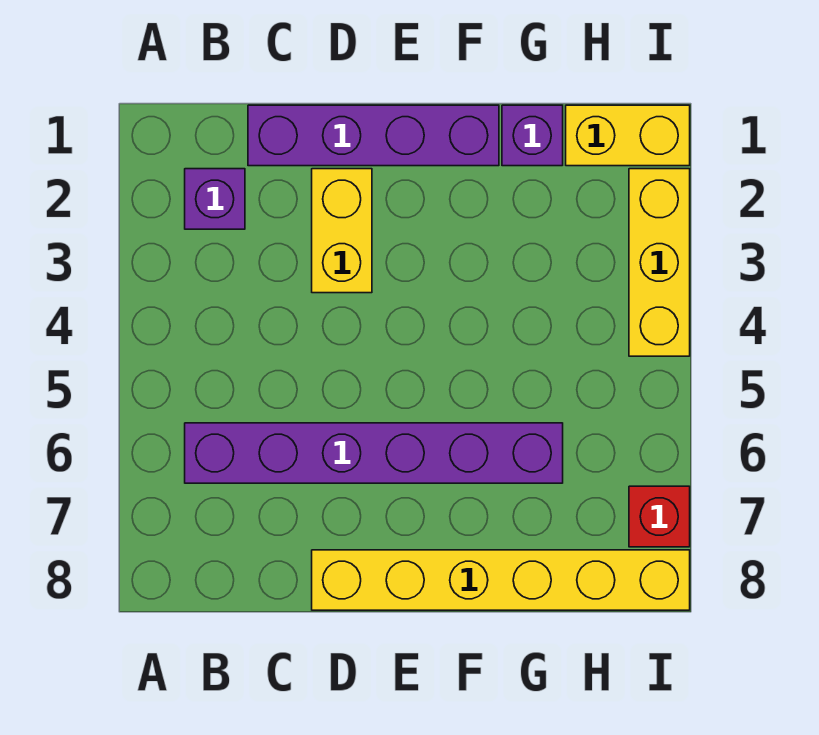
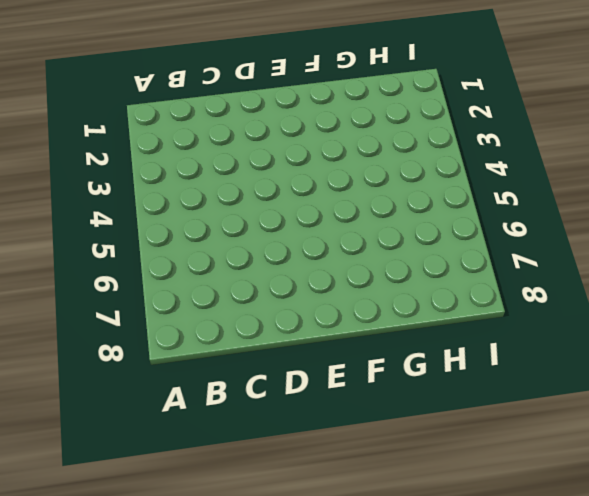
none -> purple brick B2 level 1
none -> purple brick B6:G6 level 1

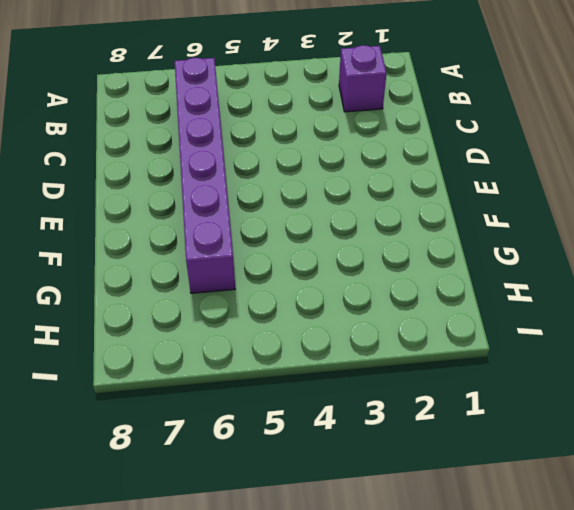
none -> purple brick C1:F1 level 1
none -> yellow brick D2:D3 level 1

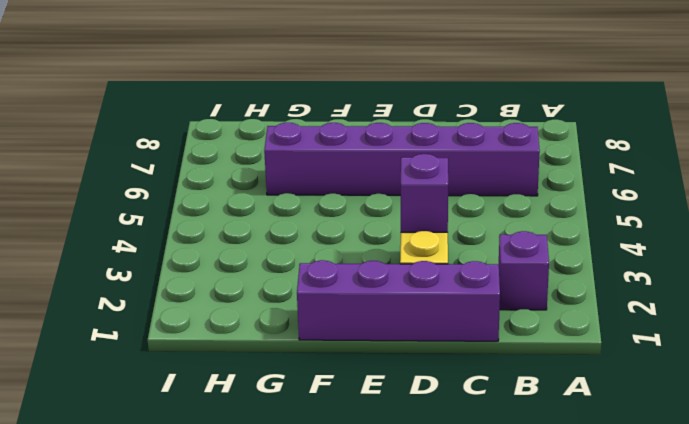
purple brick D3 level 2 -> purple brick G1 level 1
none -> yellow brick D8:I8 level 1
none -> yellow brick H1:I1 level 1

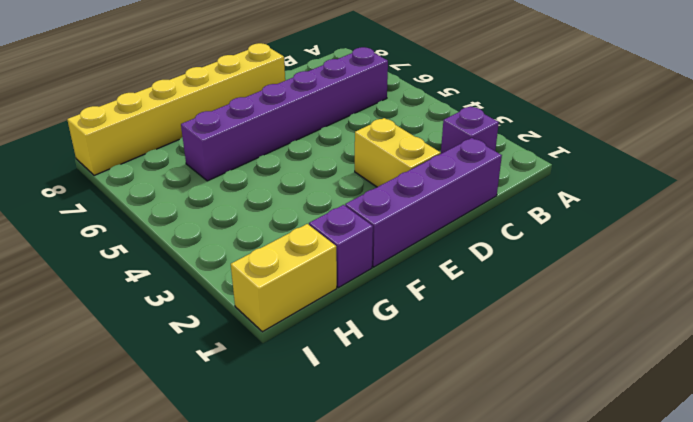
none -> yellow brick I2:I4 level 1
none -> red brick I7 level 1

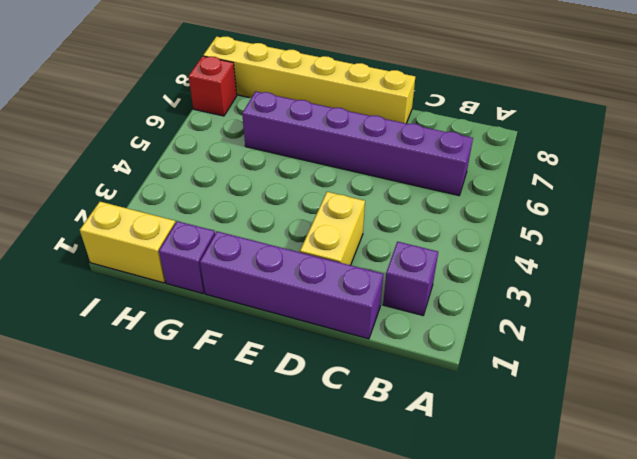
none -> yellow brick I2:I4 level 1

